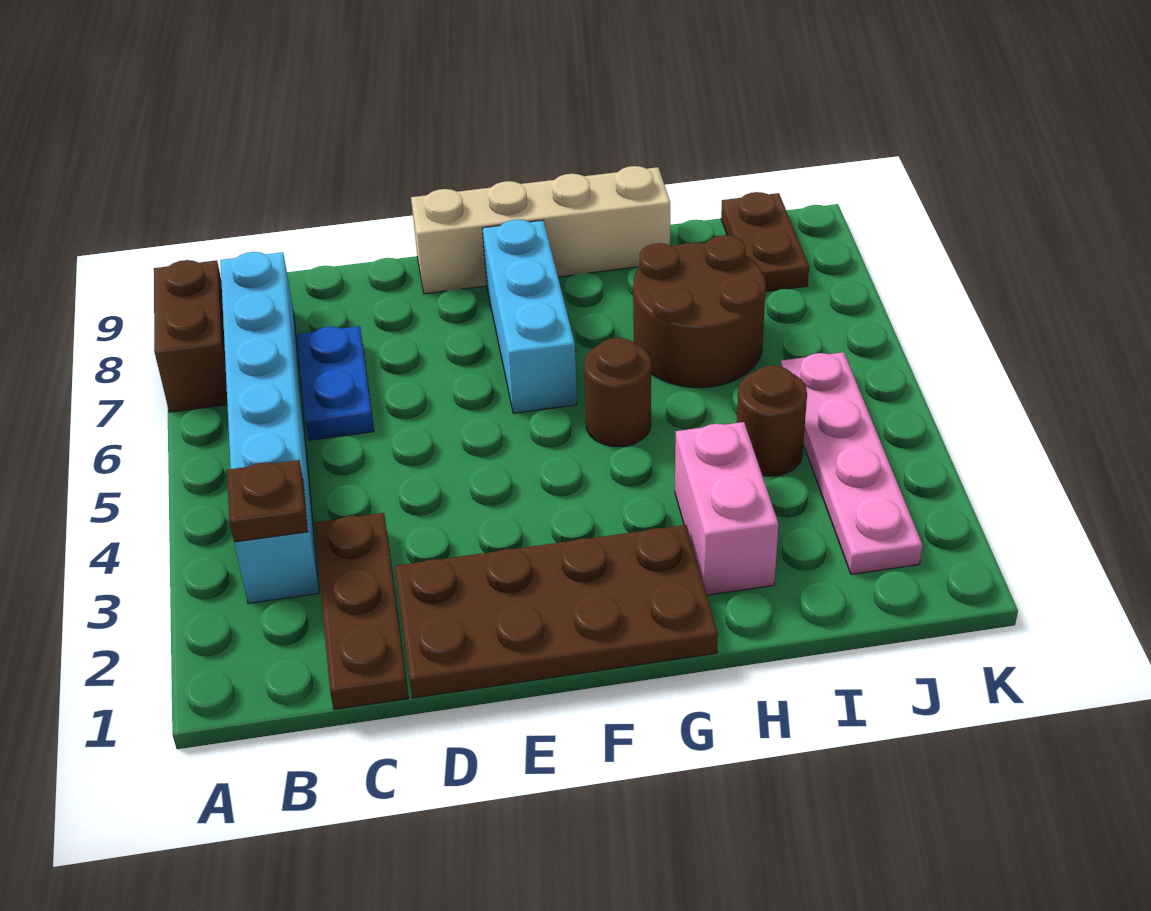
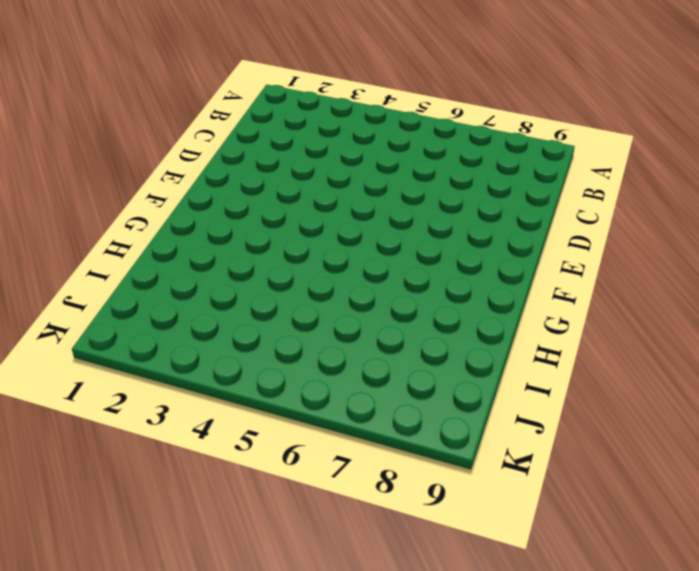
none -> brown brick A7:A8 level 1
none -> cyan brick B3:B8 level 1
none -> brown plate C1:C3 level 1

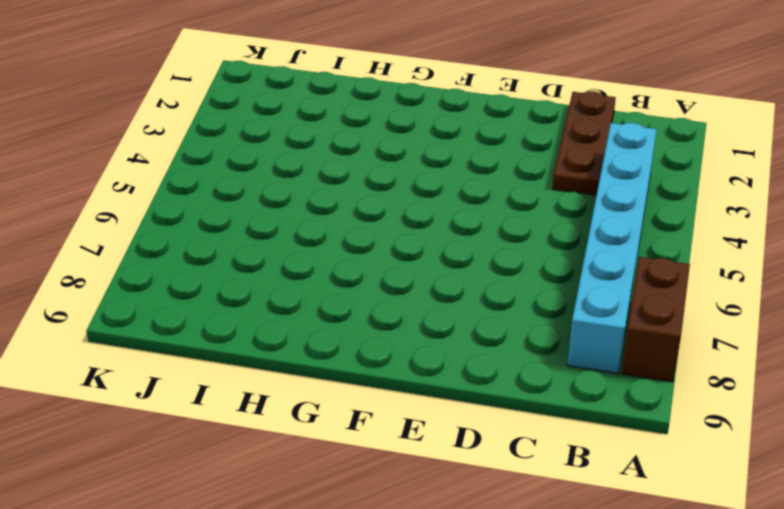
none -> blue plate C6:C7 level 1
none -> brown plate D1:G2 level 1
none -> tan brick E9:H9 level 1

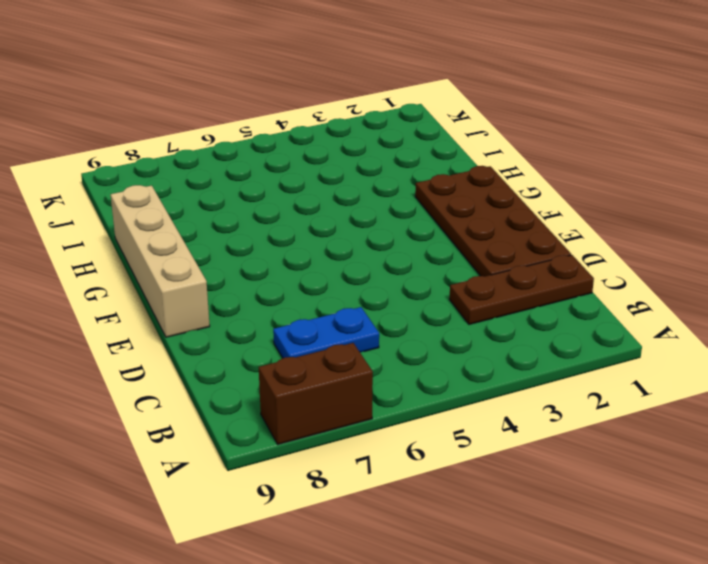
none -> cyan brick B3:B8 level 1
none -> cyan brick F6:F8 level 1
none -> brown round brick G5 level 1

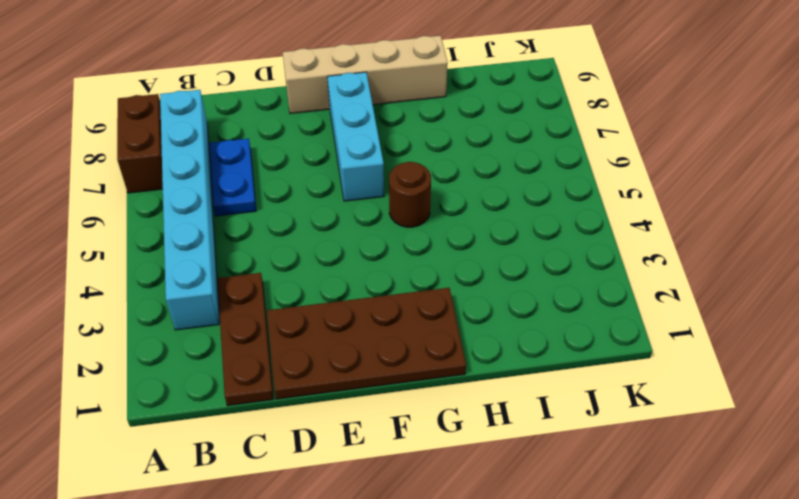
none -> pink brick H2:H3 level 1
none -> brown round brick H6:I7 level 1
none -> brown round brick I4 level 1

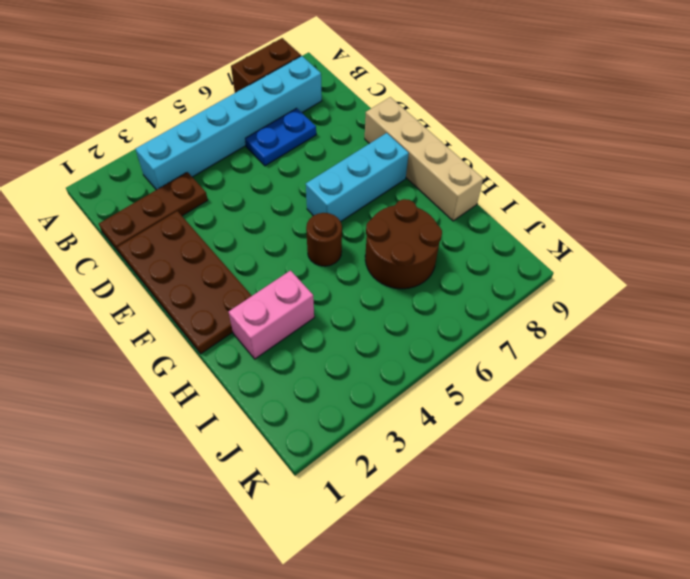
none -> brown round brick I4 level 1
none -> pink plate J2:J5 level 1
none -> brown plate J8:J9 level 1

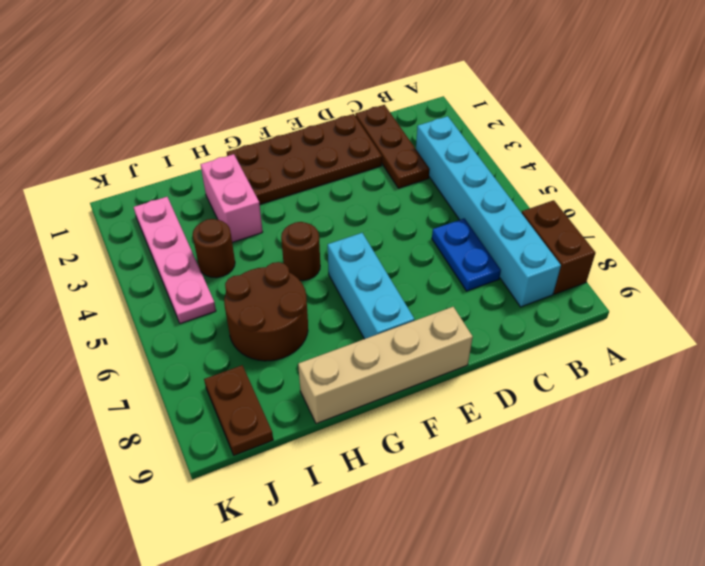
none -> brown plate B3 level 2

